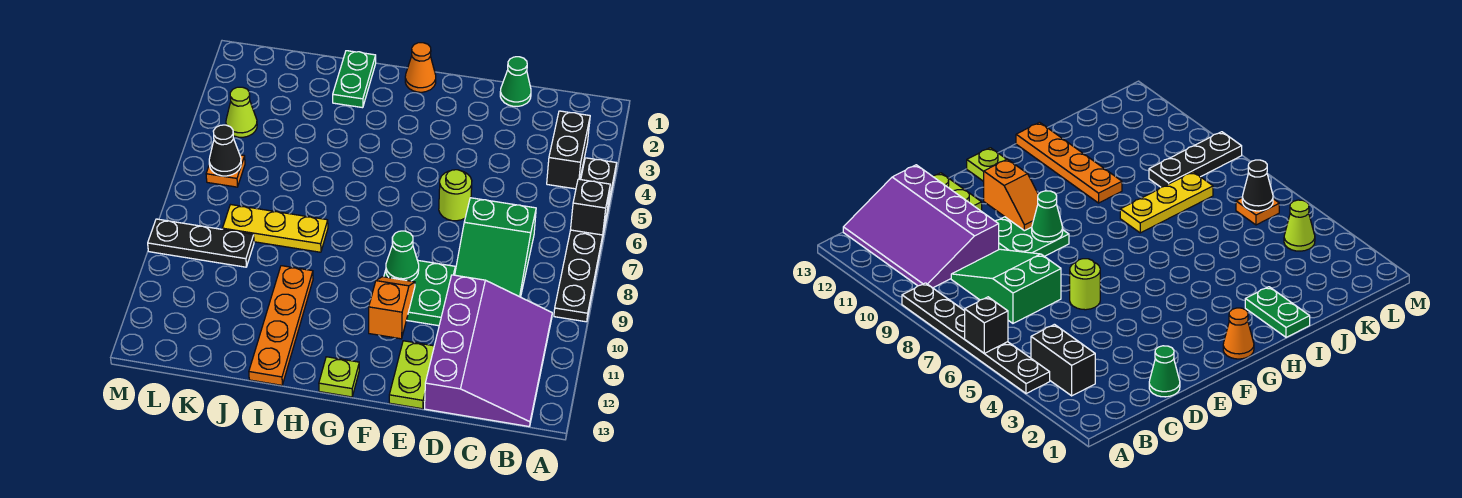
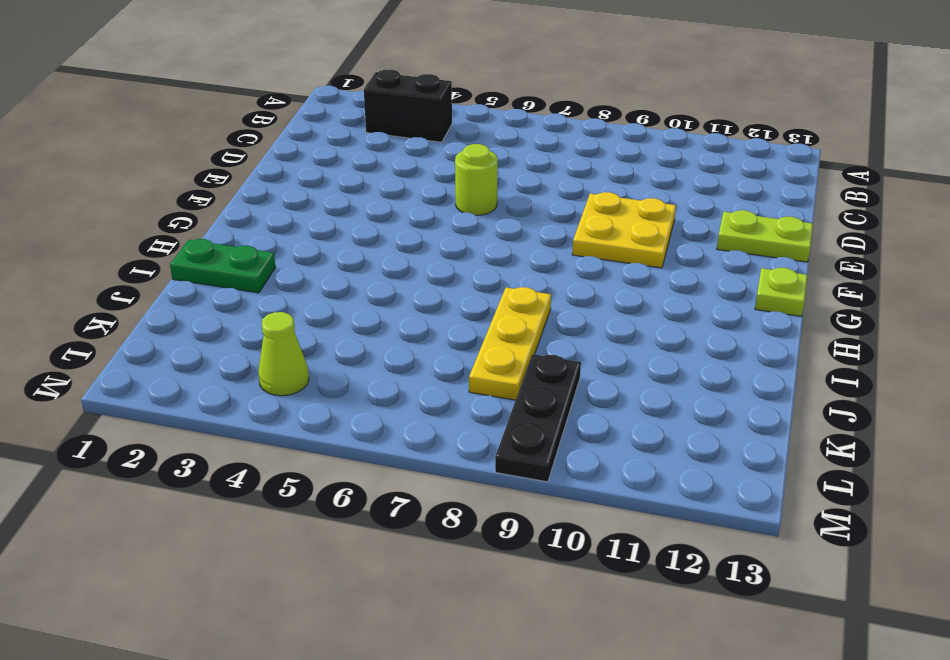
yellow plate E9:F10 level 1 -> green plate E9:F10 level 1
none -> black plate A4:A9 level 1
none -> purple slope B10:D13 level 1 top D
none -> green slope C7:D9 level 1 top 7

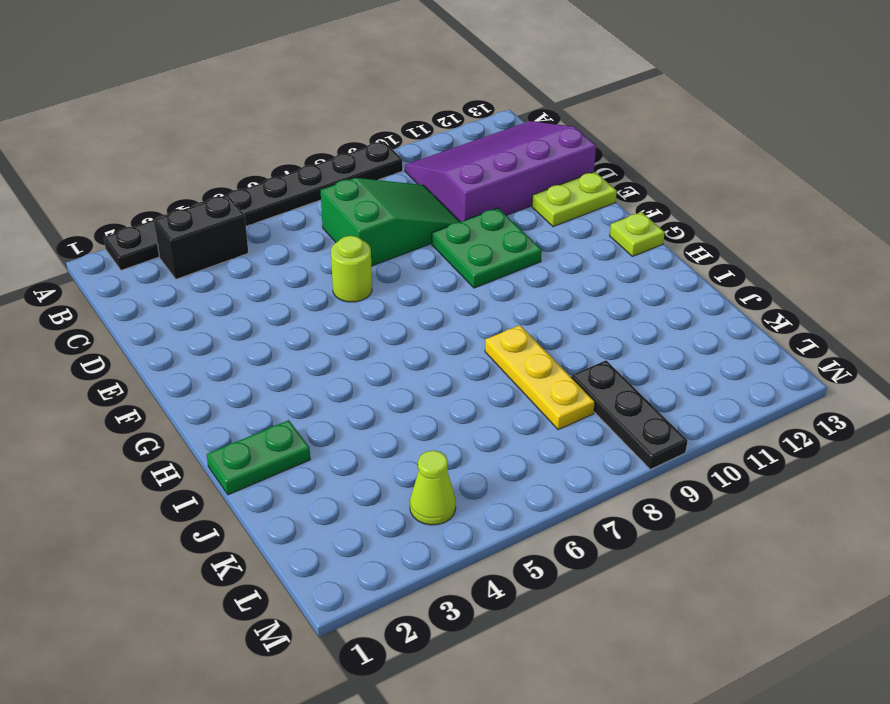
black plate A2:A9 level 1 -> black plate A4:A9 level 1
none -> green cone D1 level 1
none -> orange cone G1 level 1
none -> orange plate I10:I13 level 1

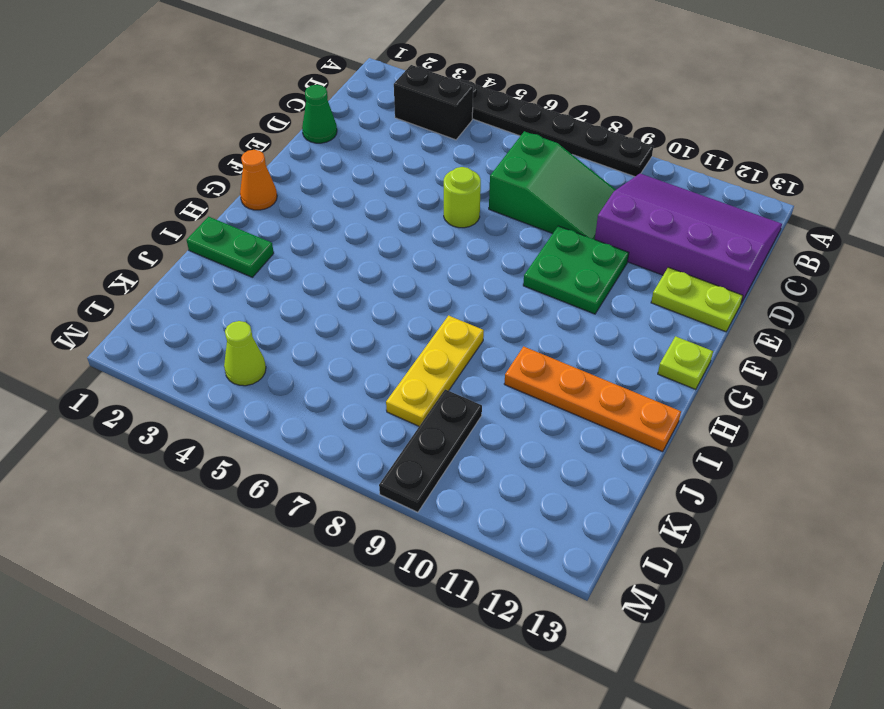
none -> orange plate L6 level 1
none -> black brick A6 level 2
none -> green cone F9 level 2

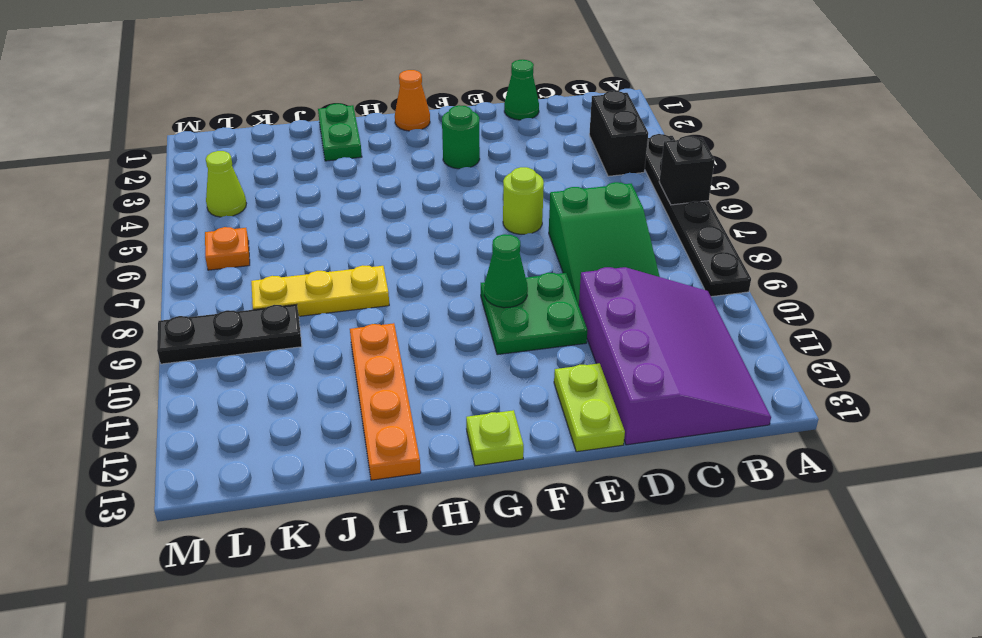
green round brick F3 level 1 -> none
none -> orange slope F10:F11 level 2 top 11
none -> black cone L6 level 2

